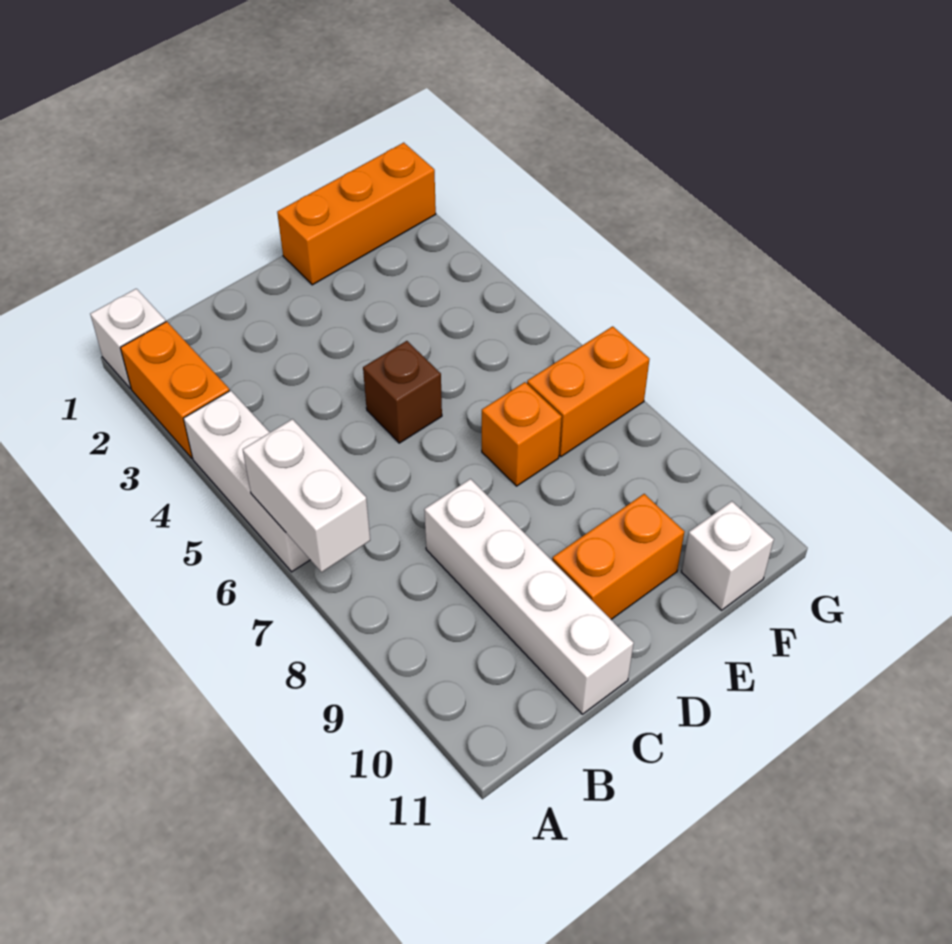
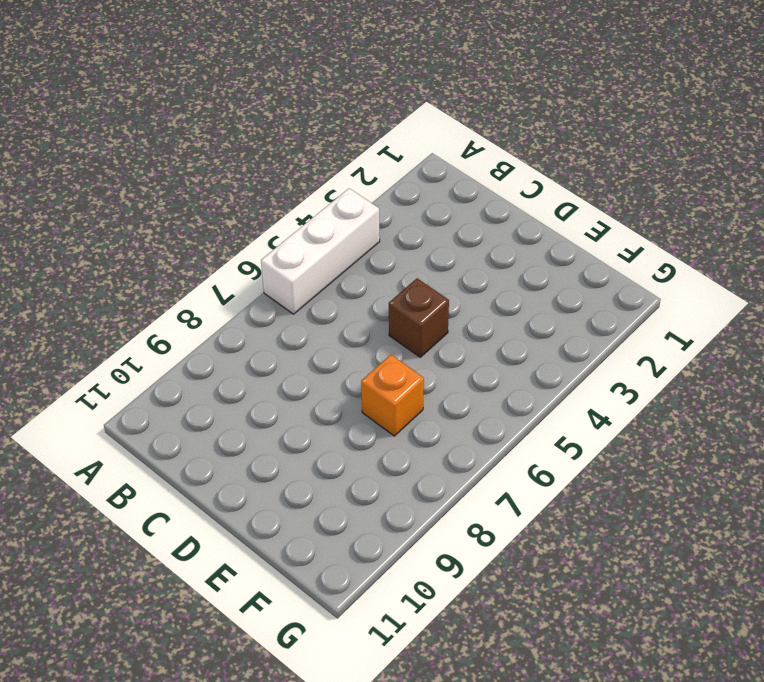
none -> white brick A1 level 1
none -> orange brick A2:A3 level 1

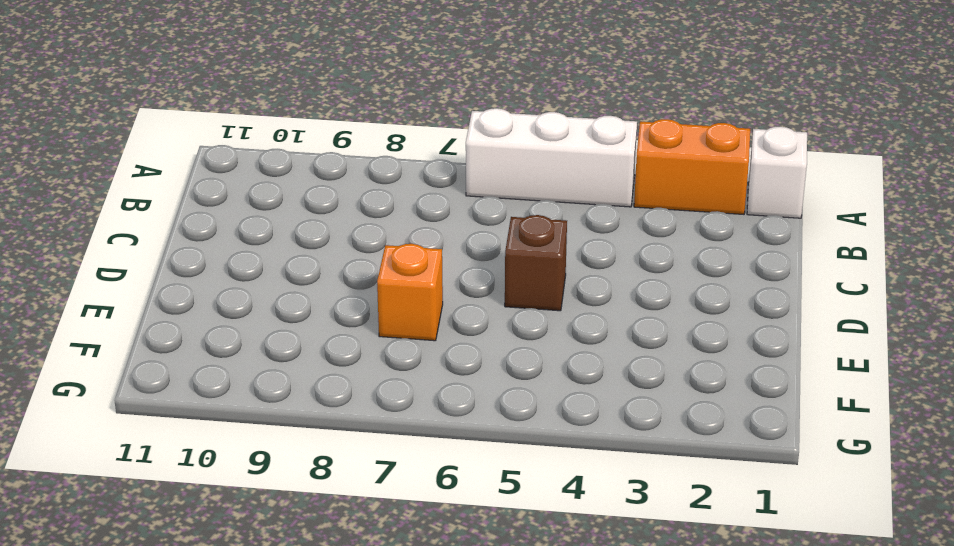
none -> white brick C8:C11 level 1
none -> orange brick D10:E10 level 1

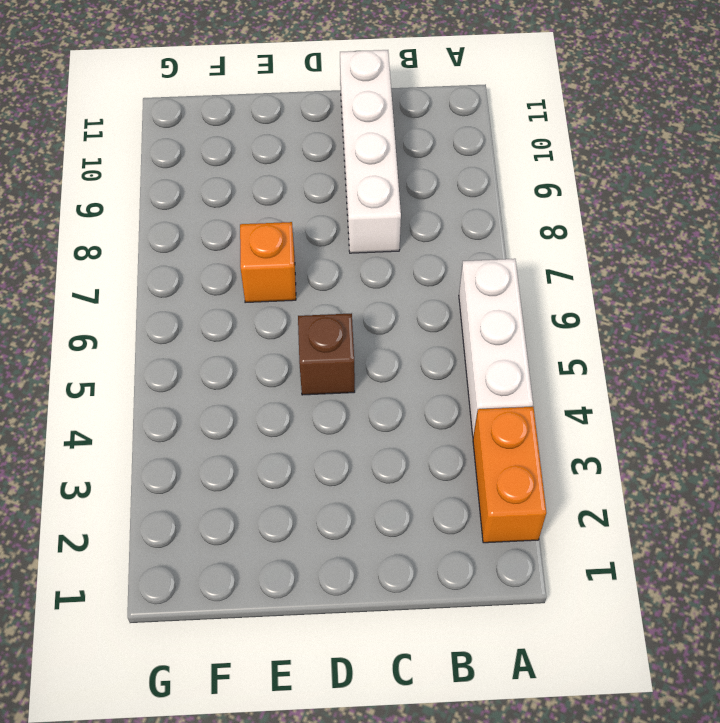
none -> white brick A1 level 1
none -> orange brick D10:E10 level 1

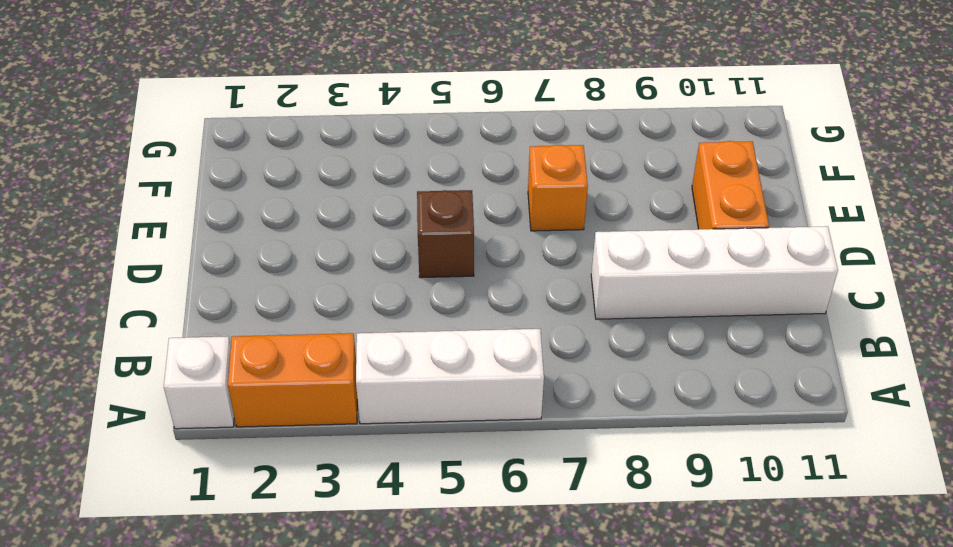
none -> orange brick E1:G1 level 1
none -> orange brick F7:G7 level 1

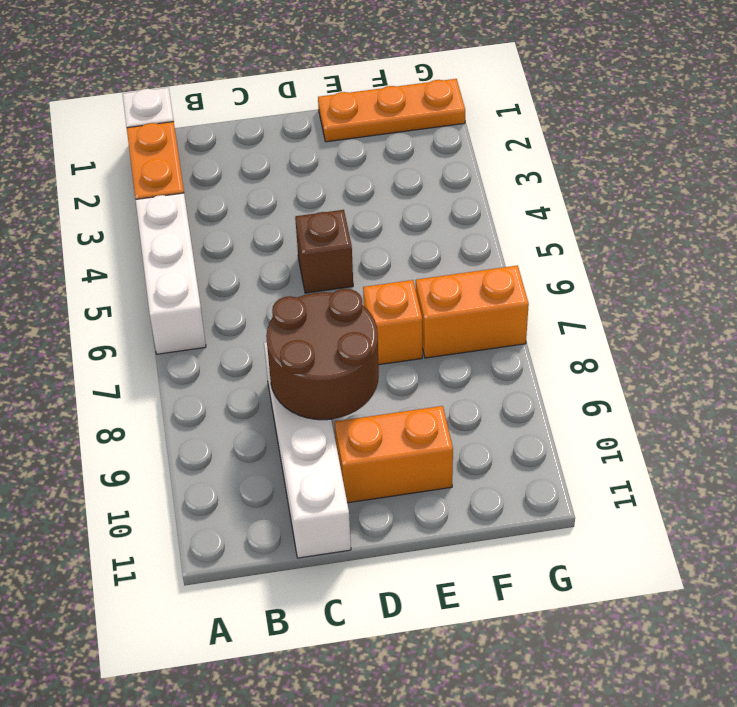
brown round brick C8:D9 level 2 -> none
orange plate E1:G1 level 1 -> orange brick E1:G1 level 1
none -> white brick F11 level 1
none -> white brick A6:A7 level 2

